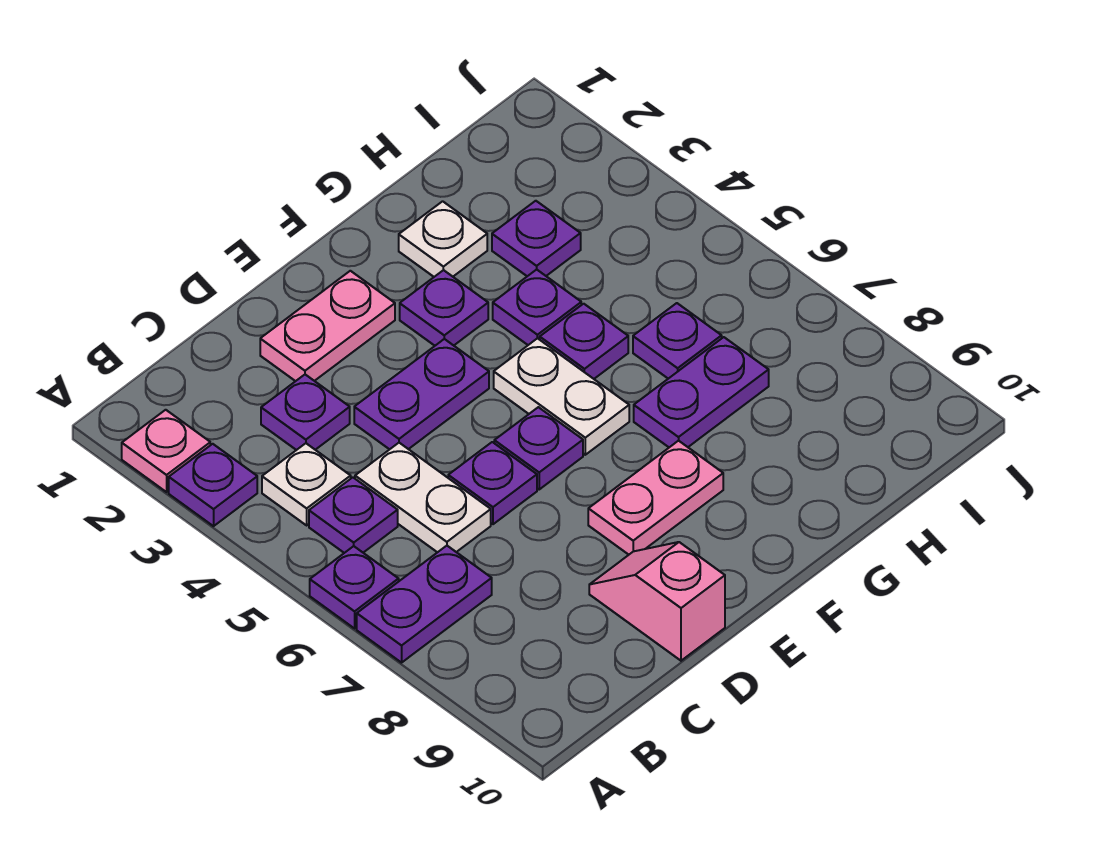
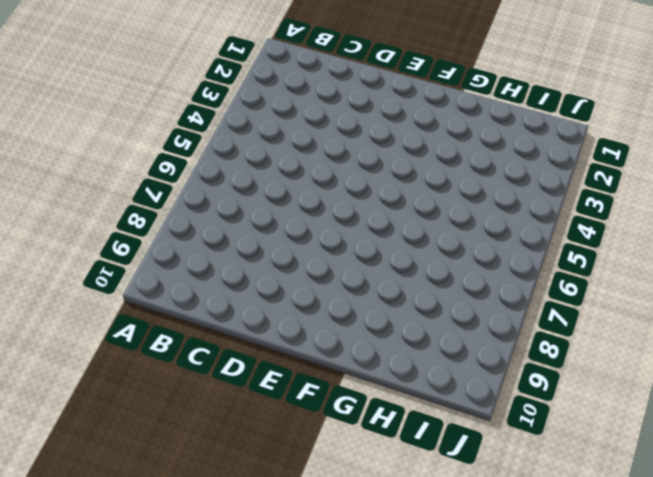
none -> pink plate A2 level 1
none -> purple plate A3 level 1
none -> purple plate A6 level 1

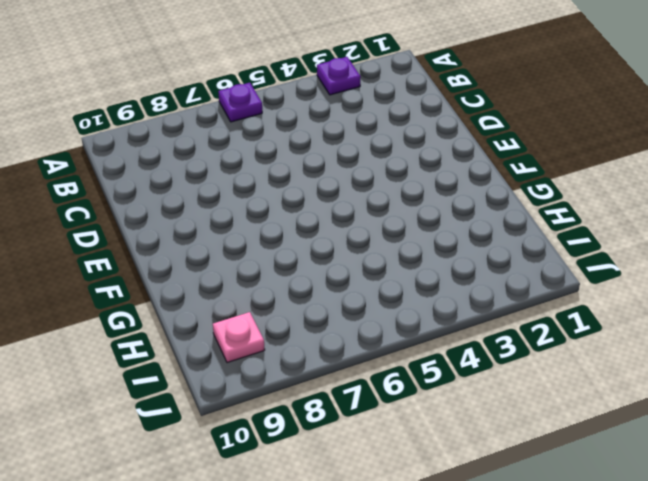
pink plate I9 level 1 -> pink plate A2 level 1
none -> purple plate A7:B7 level 1
none -> white plate B4 level 1
none -> purple plate B5 level 1

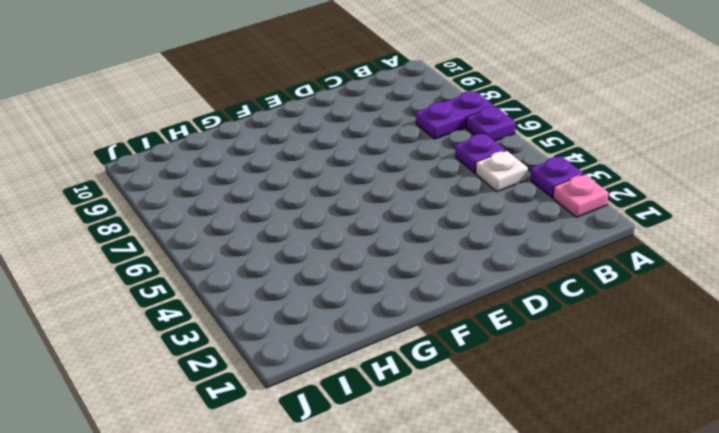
none -> purple plate C3 level 1
none -> white plate C5:C6 level 1
none -> pink plate D2:E2 level 1

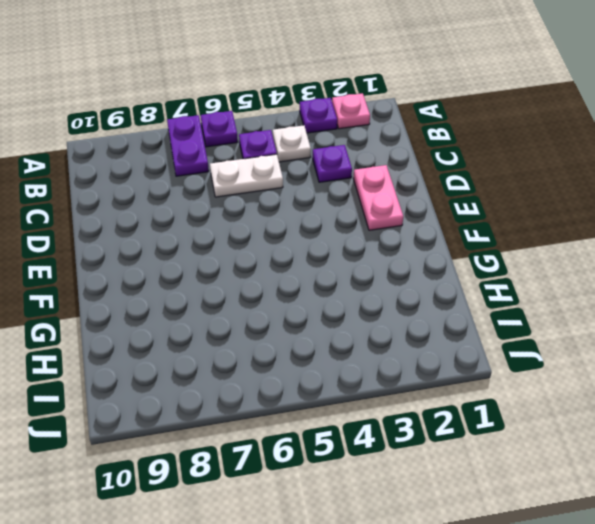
none -> purple plate D4:E4 level 1
none -> purple plate D6 level 1
none -> pink slope D9:D10 level 1 top 10

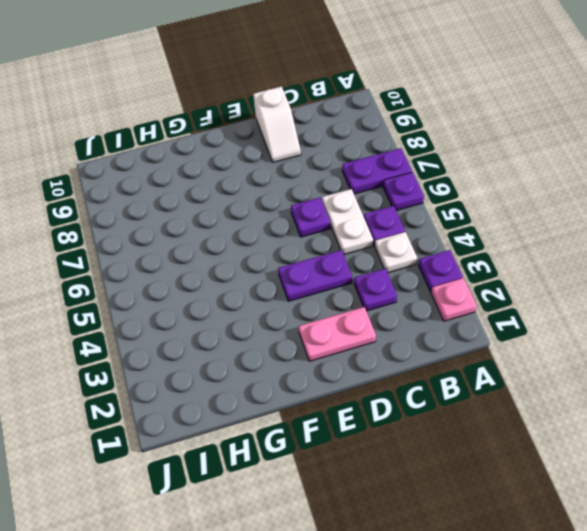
white slope D9:D10 level 1 top 10 -> pink slope D9:D10 level 1 top 10
none -> purple plate E6 level 1
none -> pink plate E8:F8 level 1
none -> purple plate F3 level 1

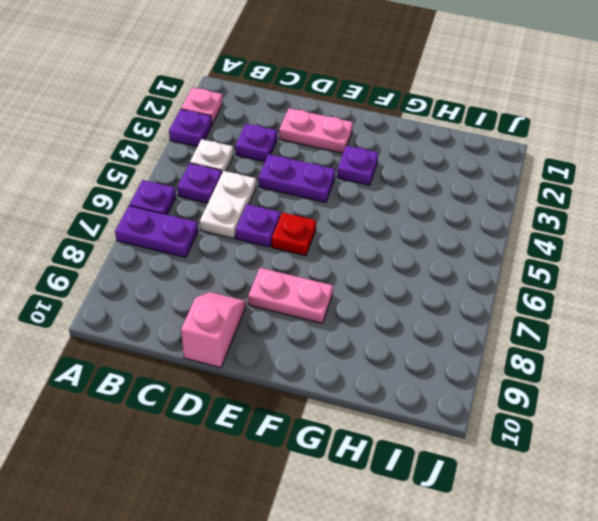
red plate E6 level 1 -> purple plate E6 level 1
none -> white plate F5:F6 level 1
none -> white plate G2 level 1
none -> purple plate G4 level 1

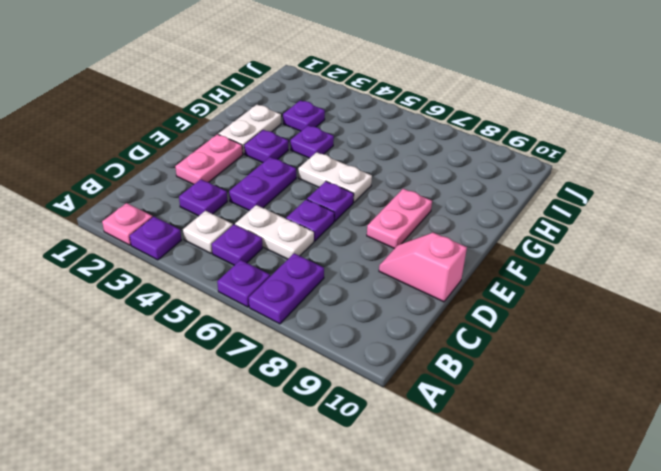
white plate F2:G2 level 1 -> white plate G2 level 1
none -> purple plate G5 level 1
none -> purple plate G7:H7 level 1
none -> purple plate H6 level 1

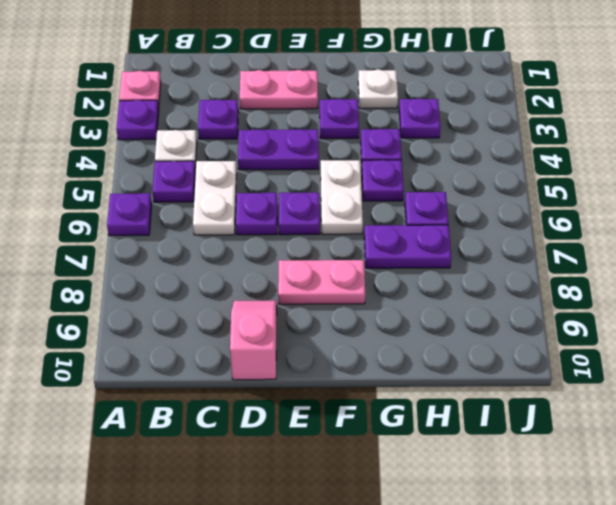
none -> purple plate A7:B7 level 1

